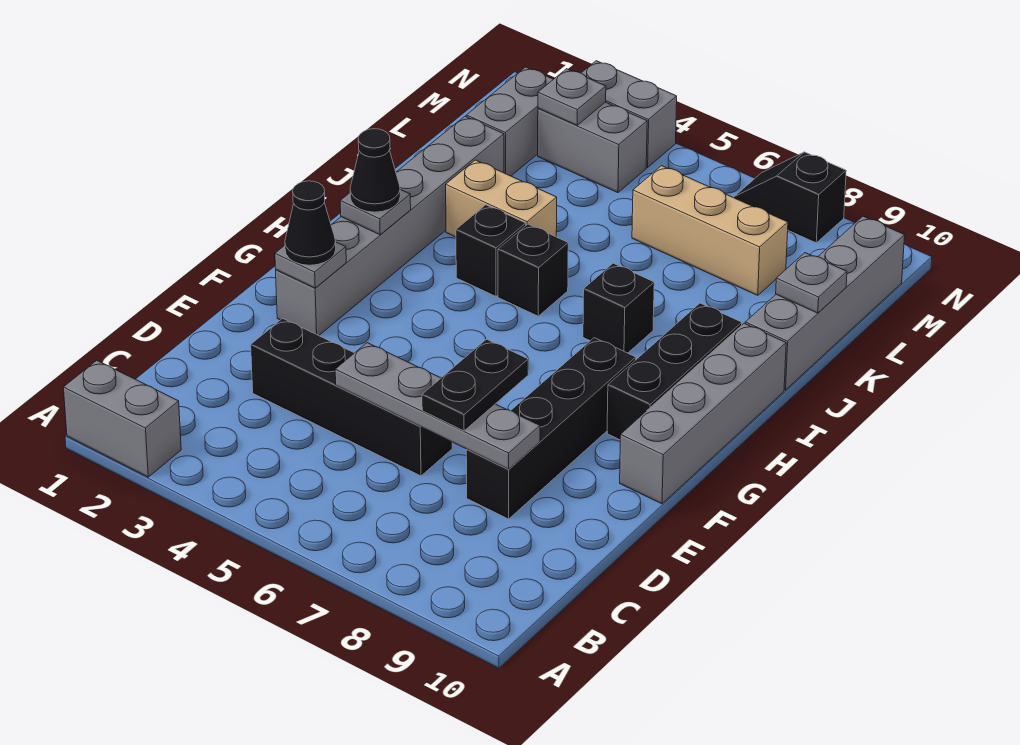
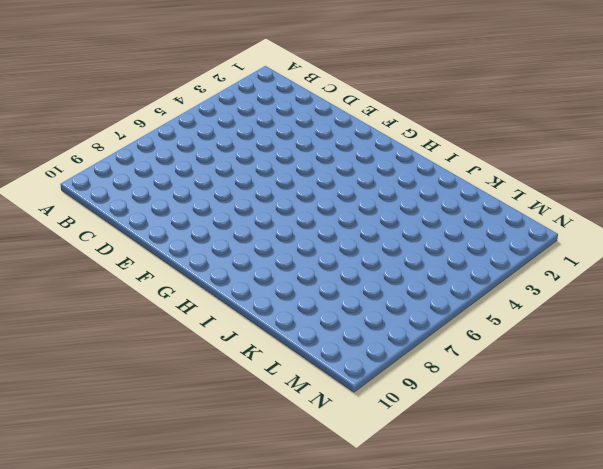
none -> grey brick A1:A2 level 1
none -> black brick D3:D6 level 1
none -> black brick D8:G8 level 1

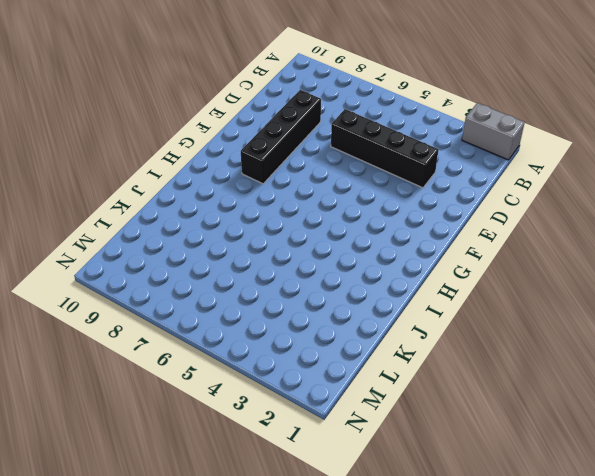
none -> grey brick F2:K2 level 1
none -> grey brick F10:I10 level 1
none -> black brick G9:I9 level 1

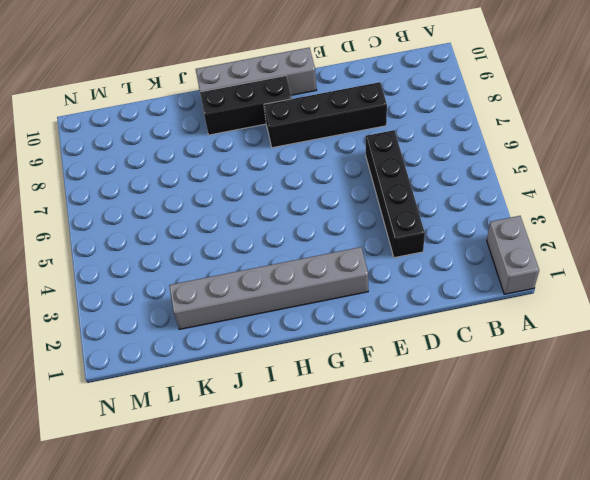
none -> black brick I4 level 1
none -> black brick I5 level 1
none -> black brick I7 level 1

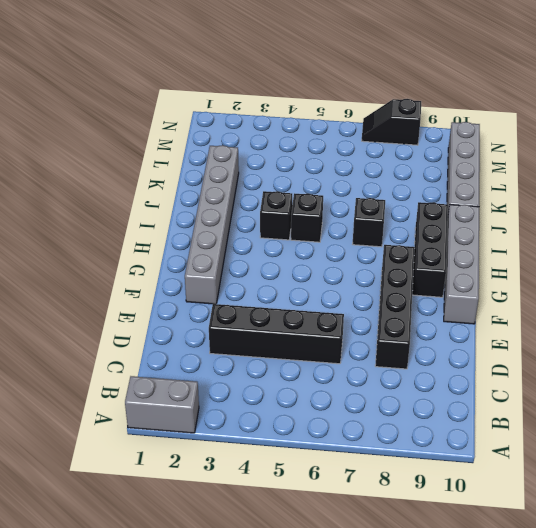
none -> tan brick J3:J4 level 1
none -> grey brick L2:M2 level 1
none -> tan brick L6:L8 level 1

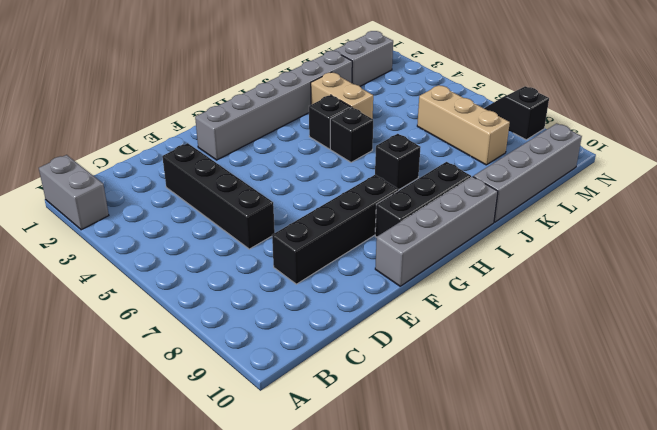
none -> grey brick M3:M4 level 1
none -> grey brick N3:N4 level 1
none -> grey plate D5:D8 level 2

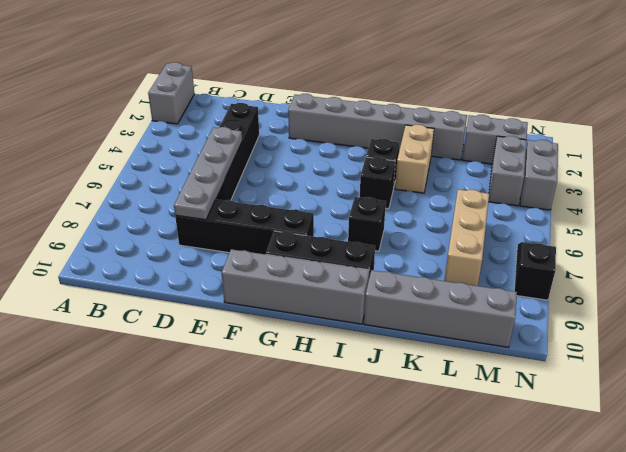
none -> grey plate F2 level 2
none -> grey plate H2 level 2
none -> grey plate K10 level 2

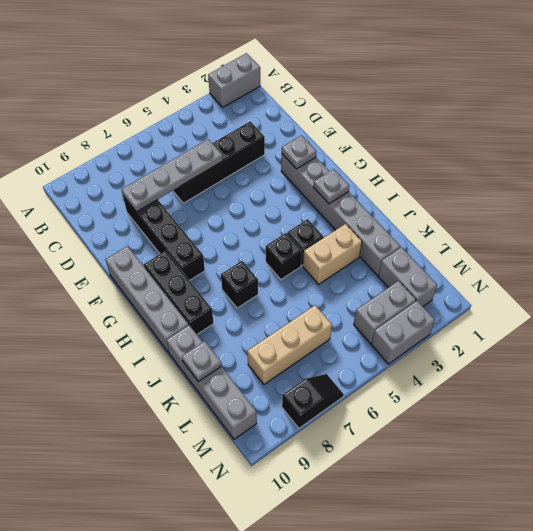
none -> grey plate M3 level 2
none -> black plate D7:E7 level 3
none -> black cone F2 level 3

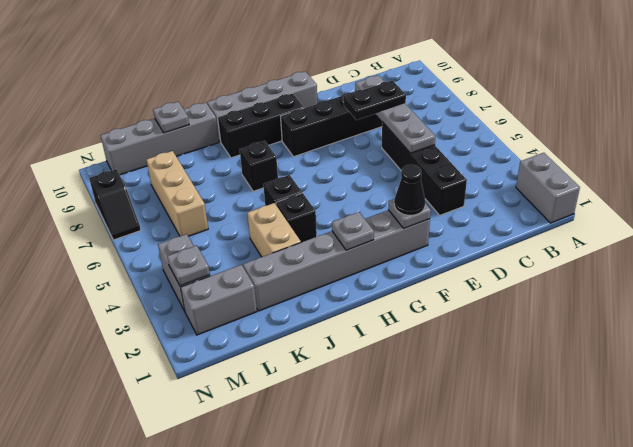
none -> grey brick N3:N4 level 1
none -> black cone H2 level 3

